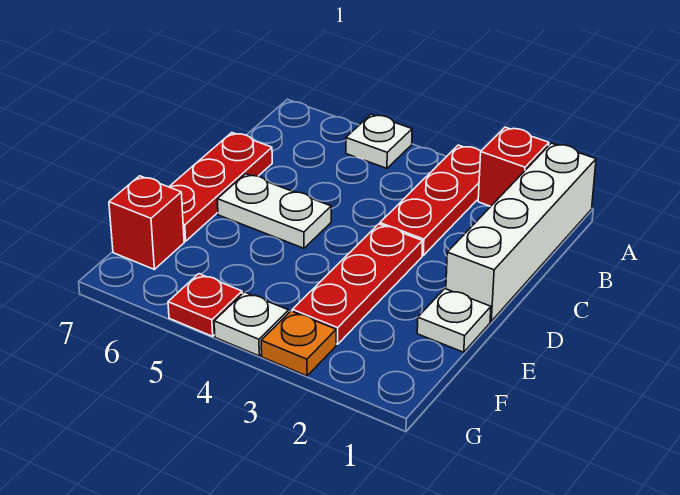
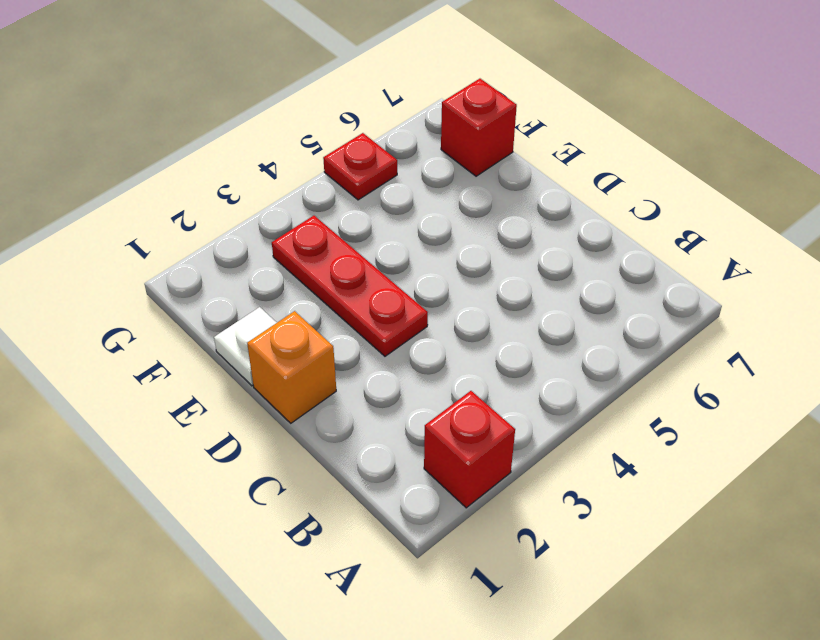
orange brick D1 level 1 -> white brick A1:D1 level 1
none -> red plate A3:C3 level 1
none -> white plate A5 level 1
none -> red plate C7:E7 level 1

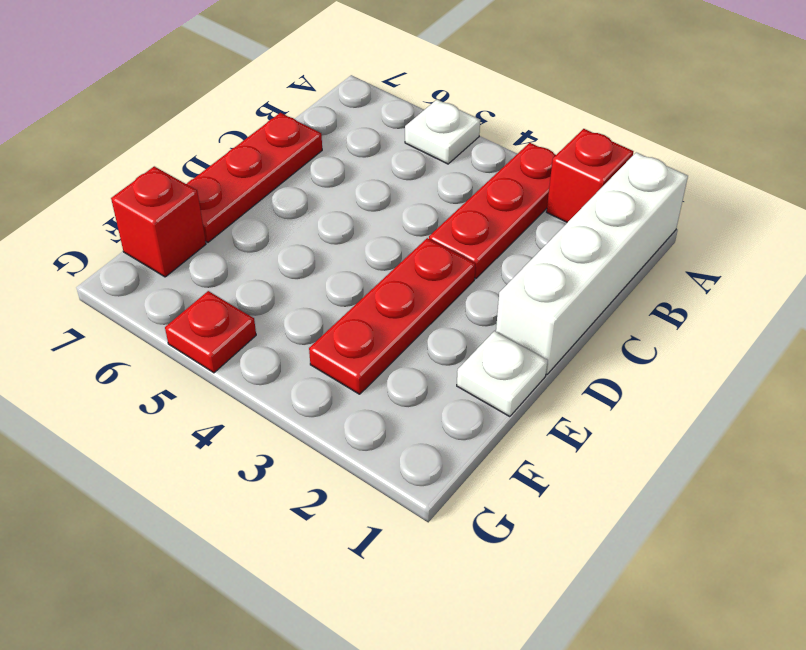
none -> white plate D5:D6 level 1
none -> orange plate G3 level 1
none -> white plate G4 level 1

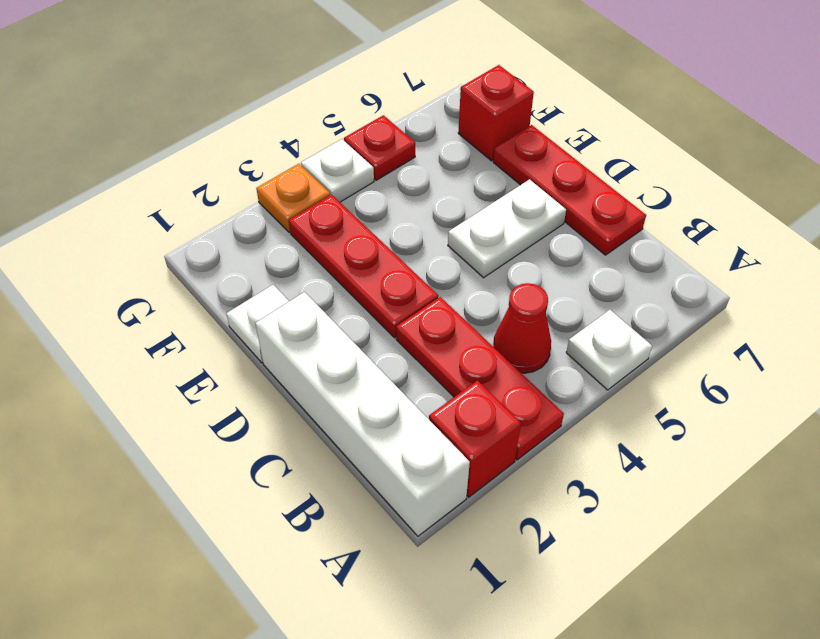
red cone B4 level 1 -> none

